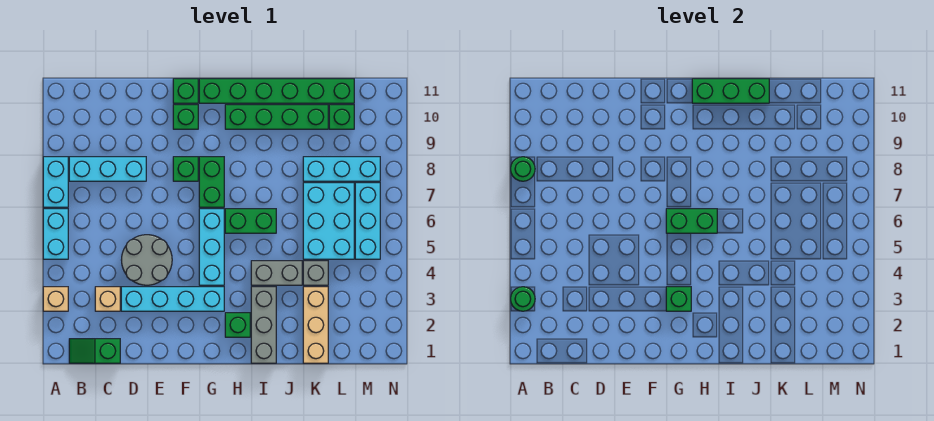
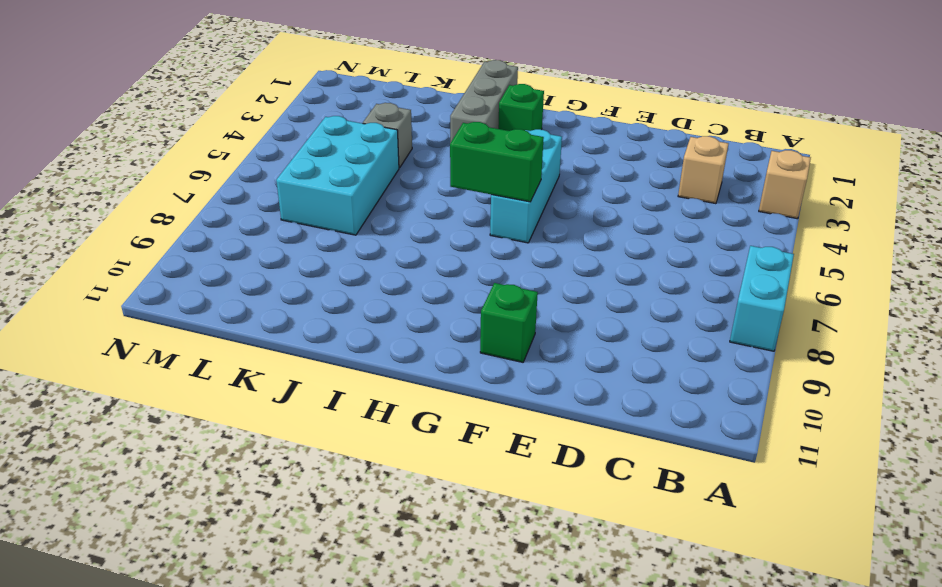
none -> cyan brick A5:A6 level 1
none -> green slope B1:C1 level 1 top C
none -> cyan brick B8:D8 level 1
none -> cyan brick D3:G3 level 1

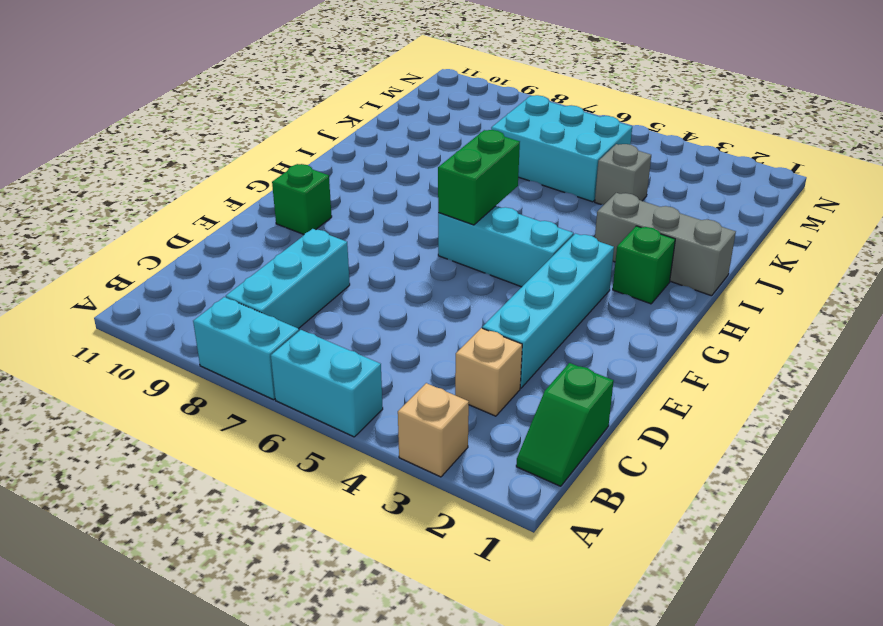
none -> grey round brick D4:E5 level 1
none -> green brick F8 level 1
none -> green brick F11 level 1
none -> green brick G7:G8 level 1

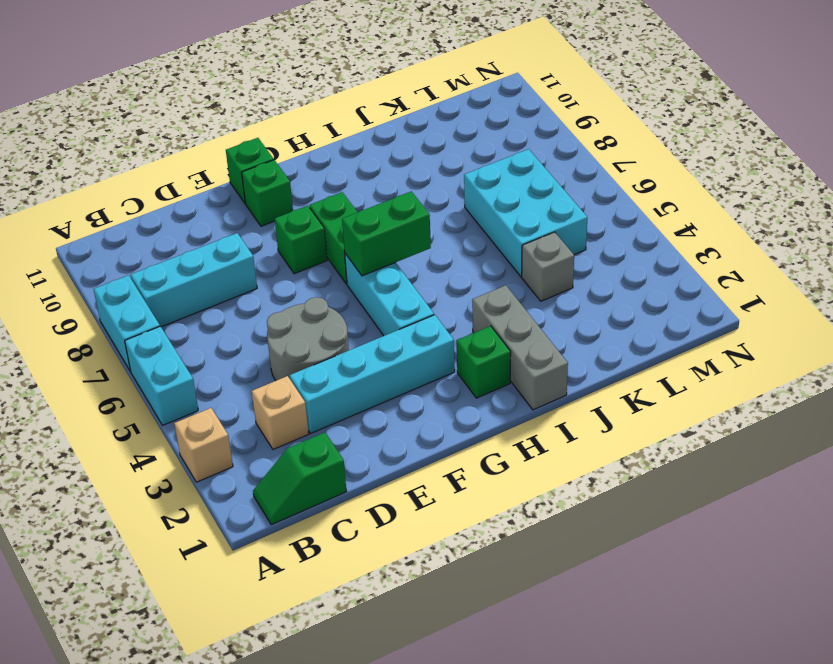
none -> green brick G11:L11 level 1
none -> green brick H6:I6 level 1
none -> green brick H10:K10 level 1
none -> grey brick I4:J4 level 1

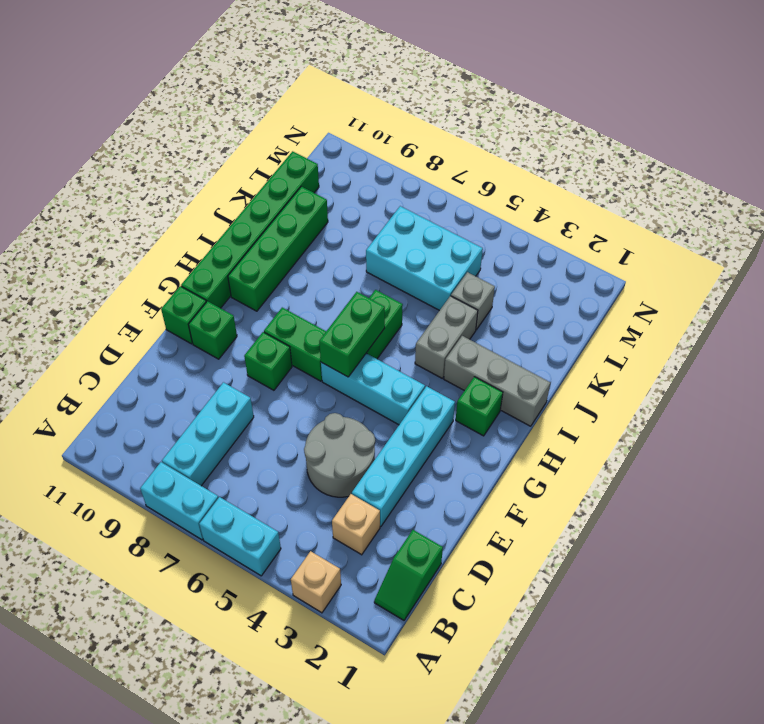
none -> tan brick K1:K3 level 1
none -> cyan brick K8:M8 level 1
none -> green brick L10 level 1
none -> cyan brick M5:M7 level 1

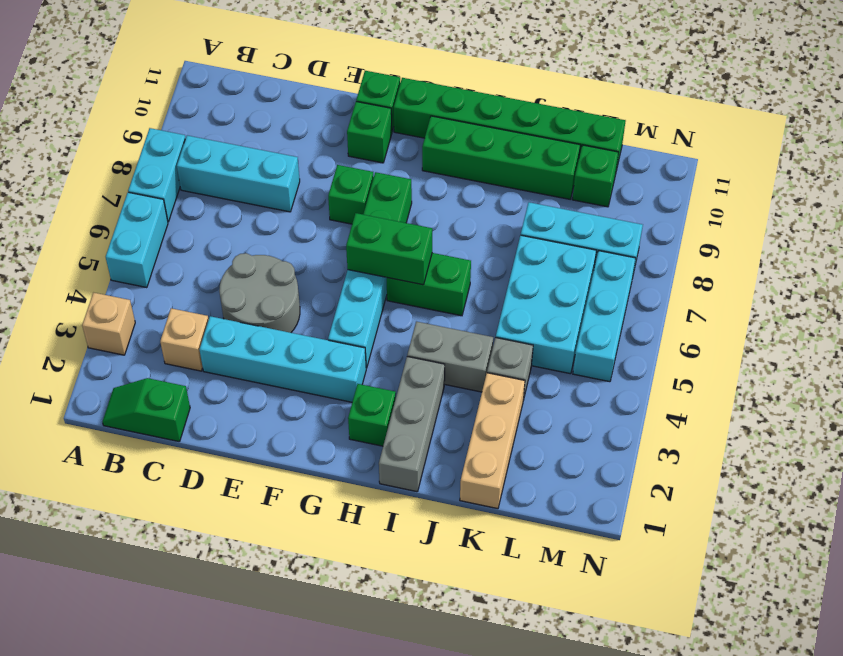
none -> green round brick A3 level 2
none -> green round brick A8 level 2
none -> green brick G3 level 2
none -> green brick H11:J11 level 2

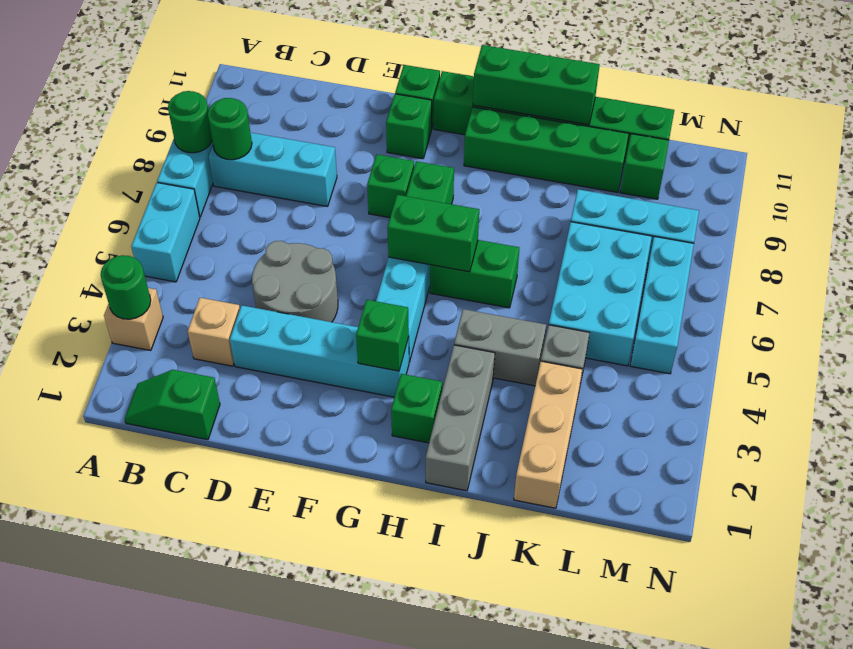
green round brick B8 level 2 -> none

